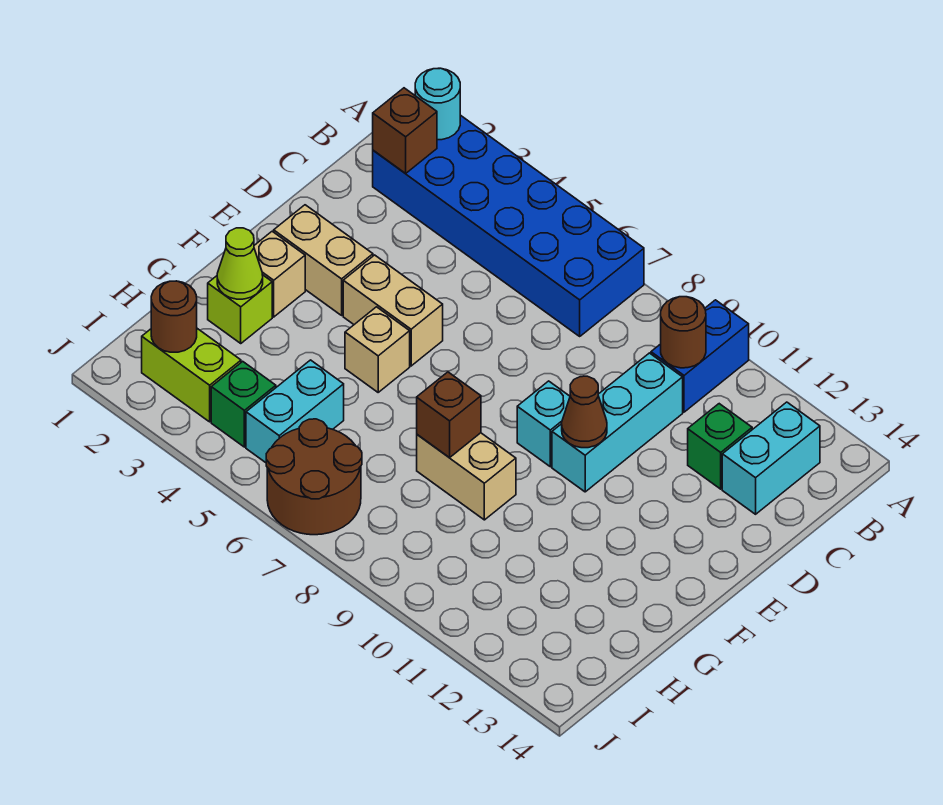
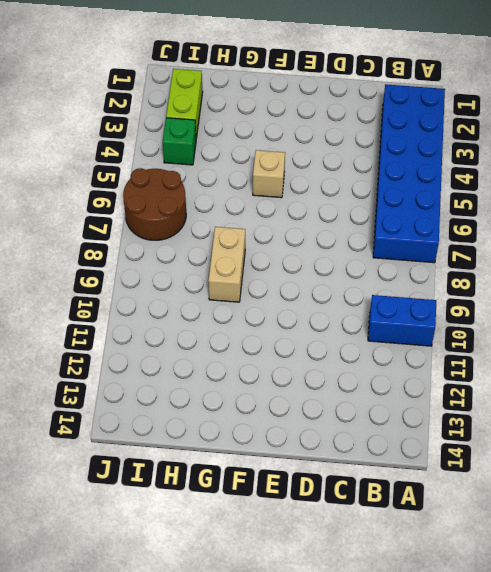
none -> cyan brick B13:C13 level 1
none -> cyan brick C10:E10 level 1
none -> green brick C12 level 1

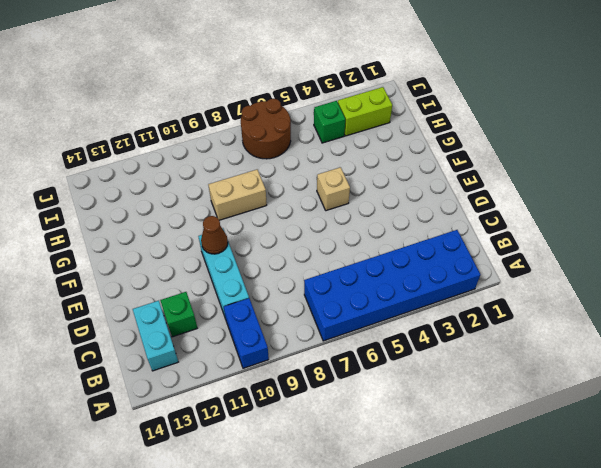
none -> tan brick E2:E3 level 1
none -> tan brick E4:E5 level 1
none -> cyan brick E9 level 1

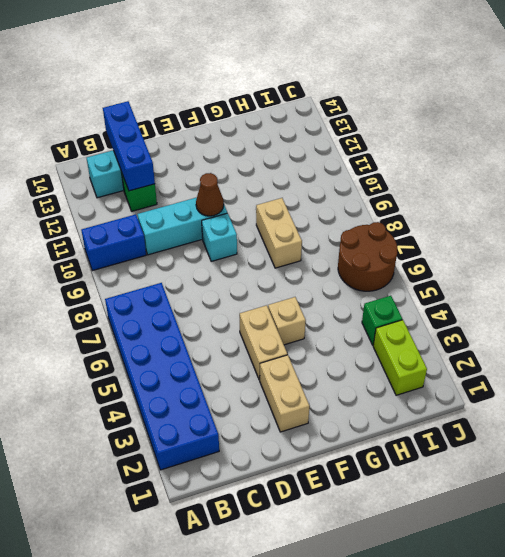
blue brick C12:C14 level 2 -> none
none -> tan brick F2 level 1
none -> lime brick G2 level 1
none -> cyan brick H5:I5 level 1

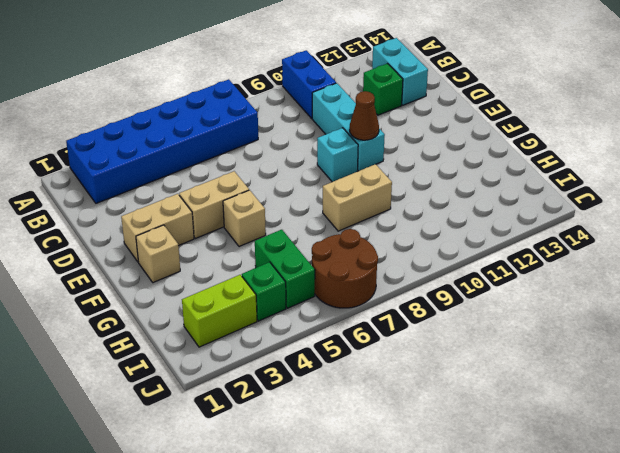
green brick H5:I5 level 1 -> cyan brick H5:I5 level 1
none -> lime brick G2 level 1
none -> cyan round brick A2 level 2
none -> brown brick B2 level 2

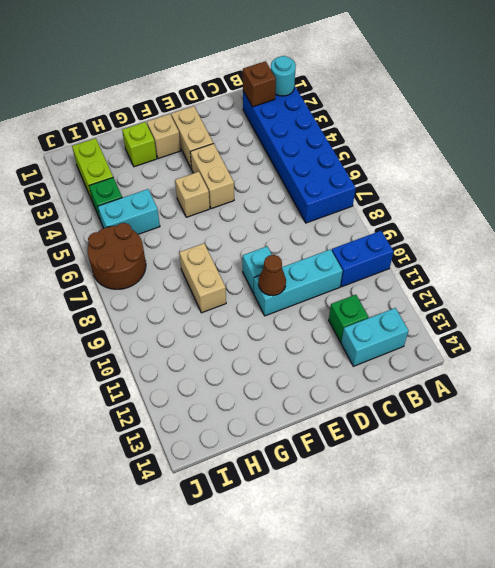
none -> brown round brick B10 level 2
none -> lime cone G2 level 2
none -> brown brick G8 level 2

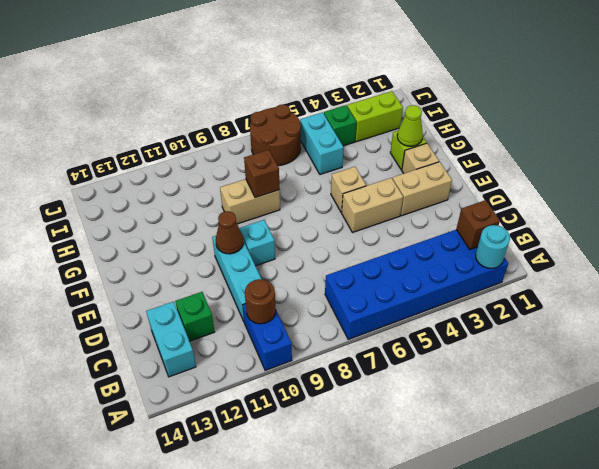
none -> brown round brick I2 level 2

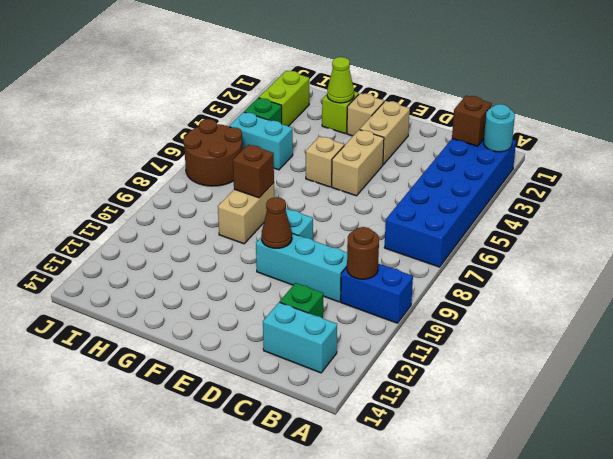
none -> brown round brick I2 level 2

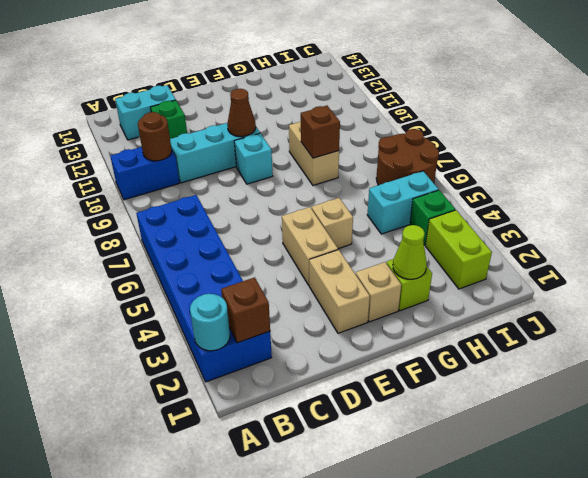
none -> brown round brick I2 level 2

